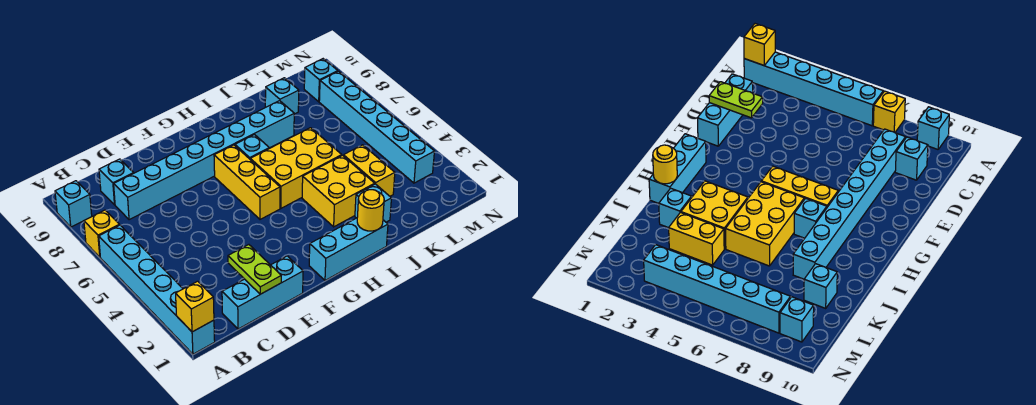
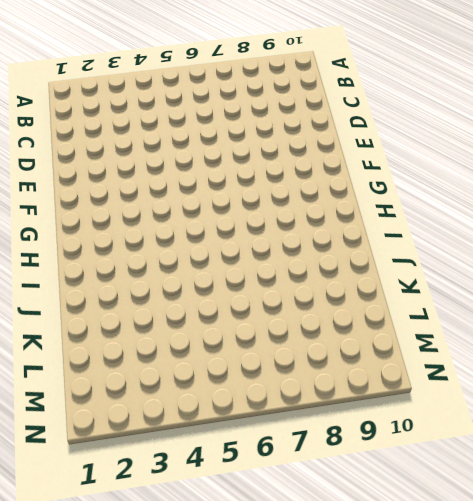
none -> cyan brick A1:A6 level 1
none -> yellow brick A7 level 1
none -> cyan brick A9 level 1

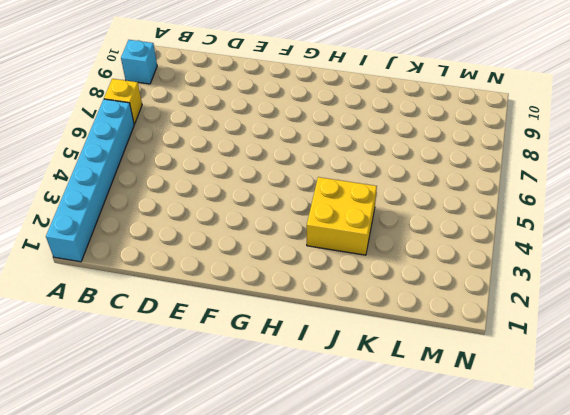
none -> cyan brick C1:E1 level 1
none -> cyan brick C8:J8 level 1
none -> cyan brick C9 level 1

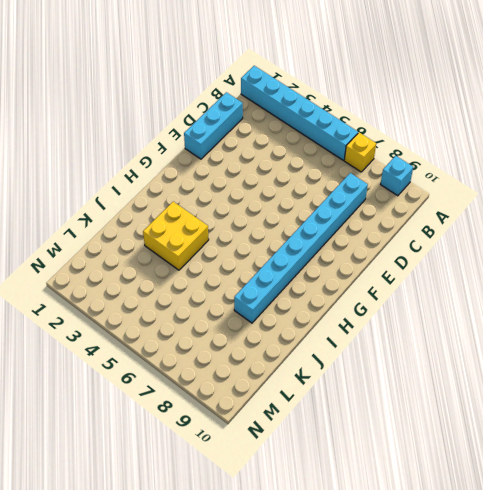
none -> cyan brick C9 level 1
none -> cyan brick G1:I1 level 1
none -> yellow brick G5:G7 level 1

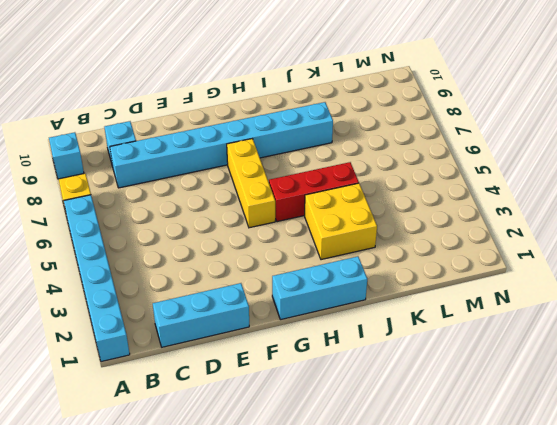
red brick H5:J5 level 1 -> yellow brick H5:J6 level 1
none -> cyan brick H7 level 1
none -> cyan brick J2 level 1
none -> yellow brick K3:K4 level 1

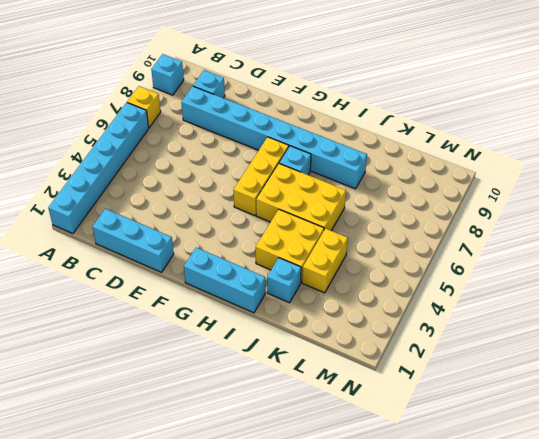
none -> cyan brick K9 level 1
none -> cyan brick M3:M8 level 1
none -> cyan brick M9 level 1

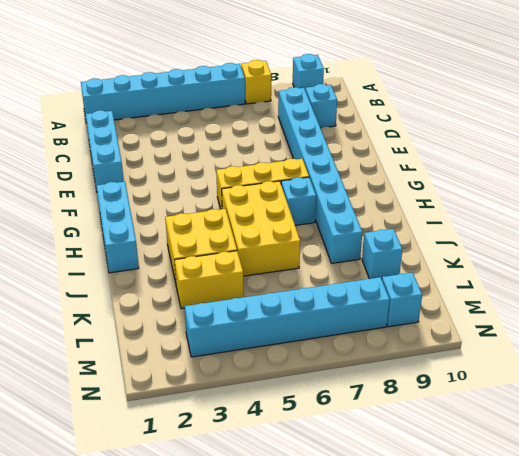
none -> cyan brick J2 level 1
none -> yellow brick A1 level 2
none -> lime plate D1:D2 level 2

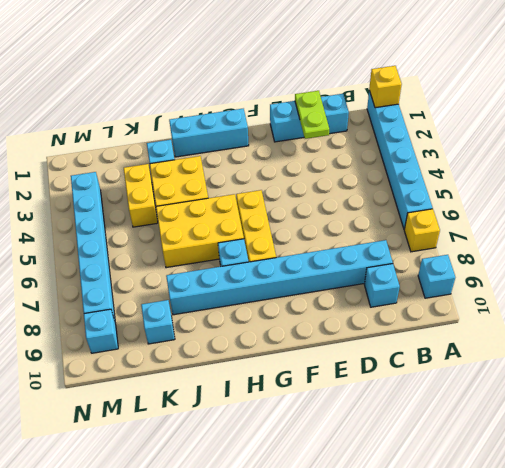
none -> yellow round brick I1 level 2

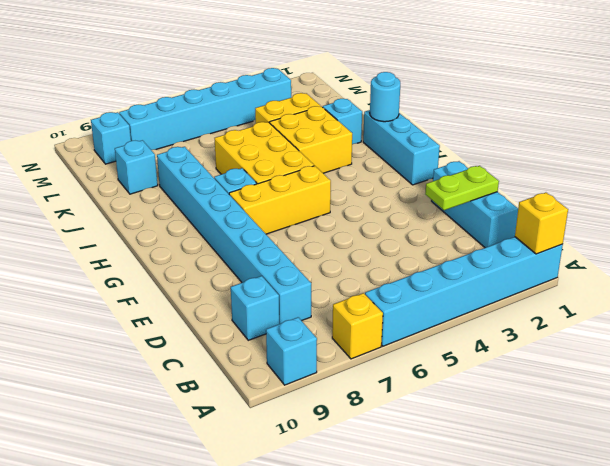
cyan round brick I1 level 2 -> yellow round brick I1 level 2

